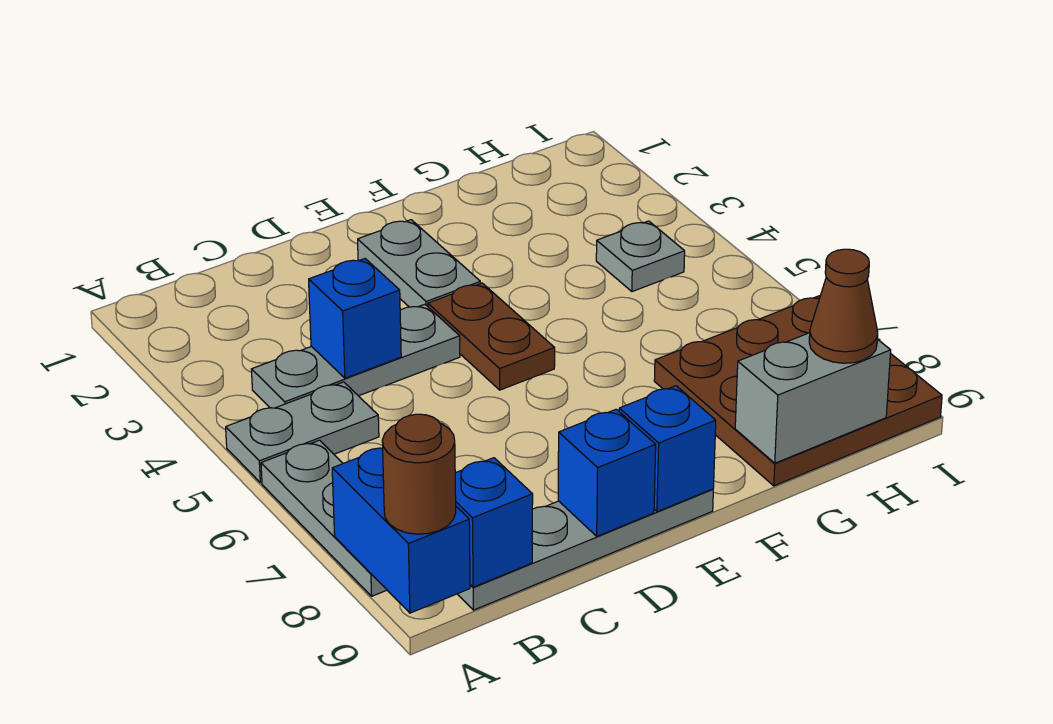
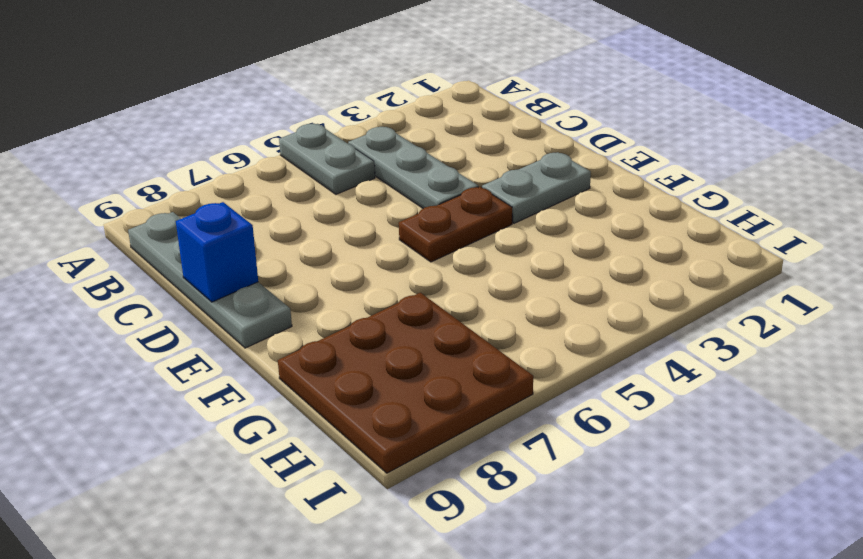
none -> grey plate A6:A8 level 1
none -> grey plate H4 level 1
none -> blue brick A8:A9 level 2

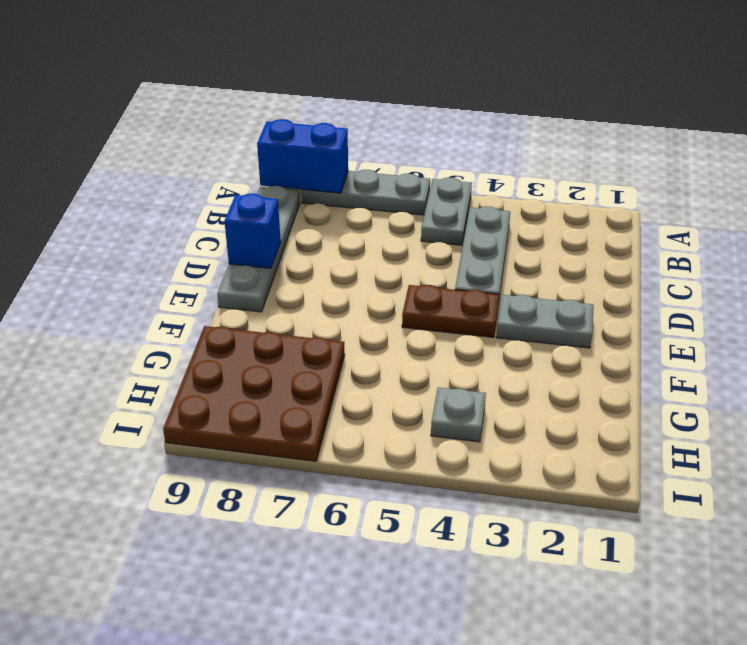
none -> blue brick B9 level 2
none -> blue brick C4 level 2
none -> blue brick E9 level 2

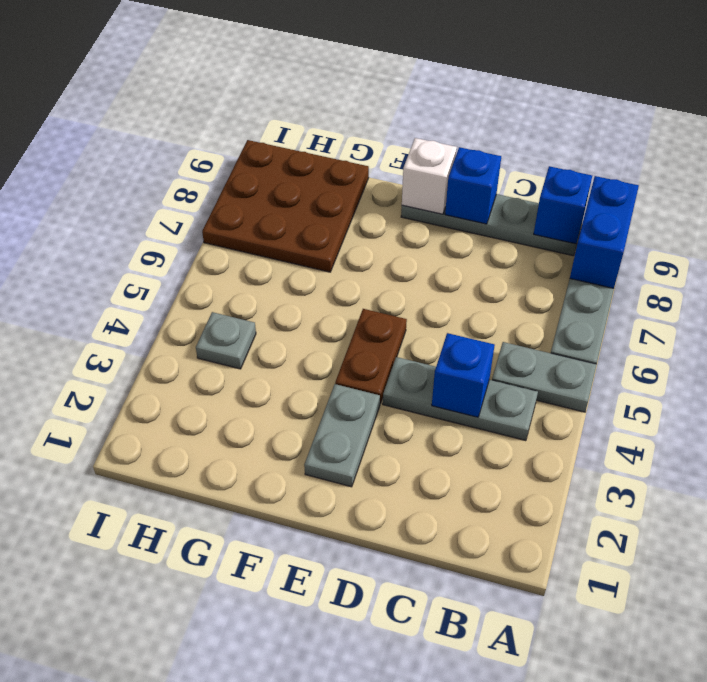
white brick E9 level 2 -> blue brick E9 level 2
none -> grey brick G9:H9 level 2
none -> brown round brick A9 level 3
none -> brown cone H9 level 3

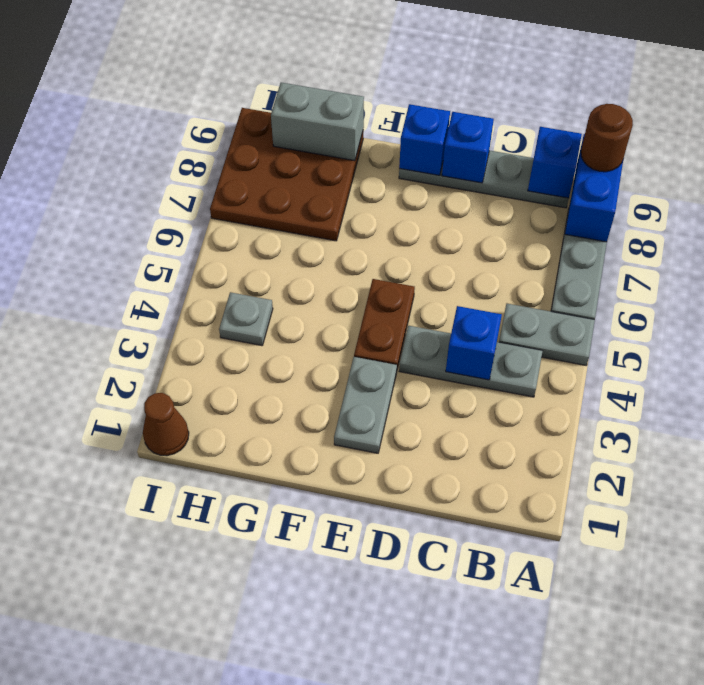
brown cone I1 level 1 -> brown cone H9 level 3

